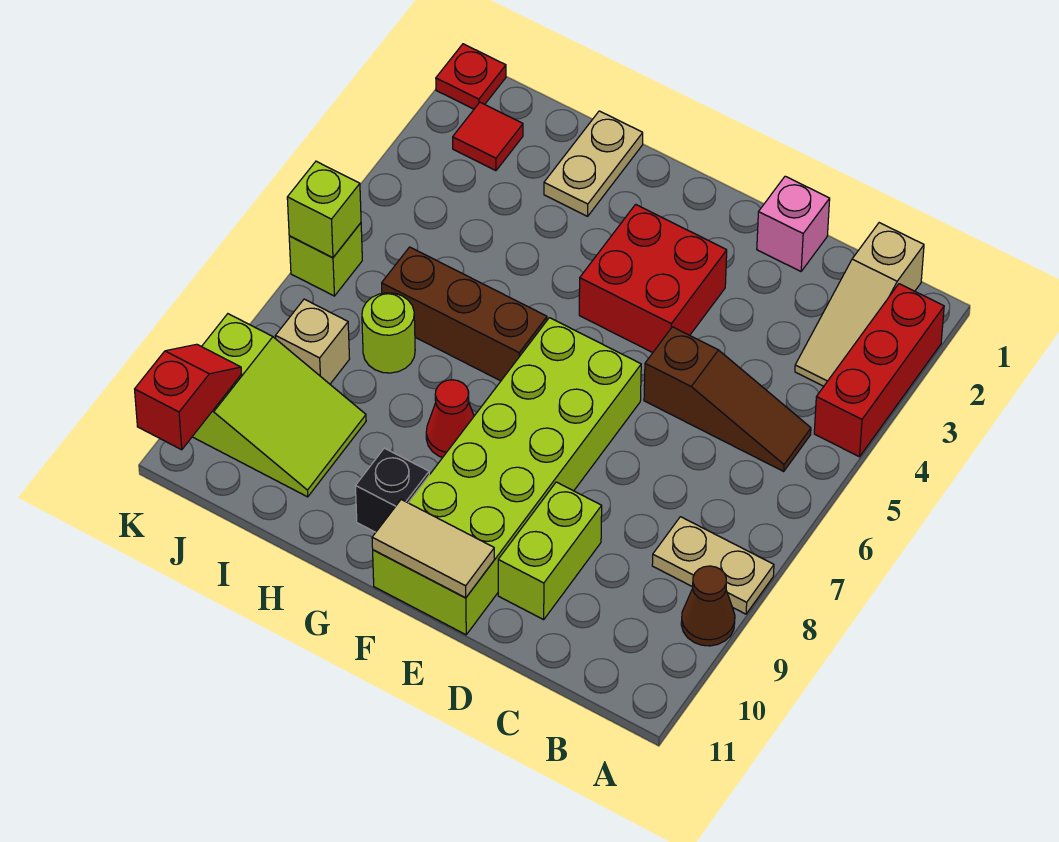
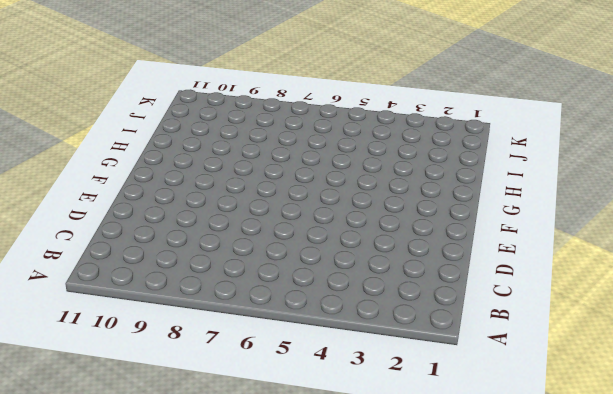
none -> red brick A2:A4 level 1
none -> tan plate A8:B8 level 1
none -> brown cone A9 level 1

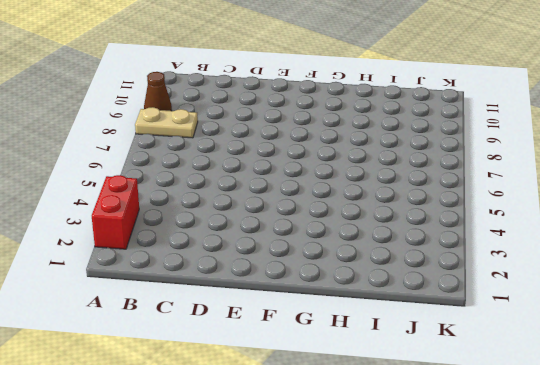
red brick A2:A3 level 1 -> red brick A2:A4 level 1
none -> tan slope B1:B3 level 1 top 1
none -> brown slope B5:D5 level 1 top D
none -> pink brick D1 level 1

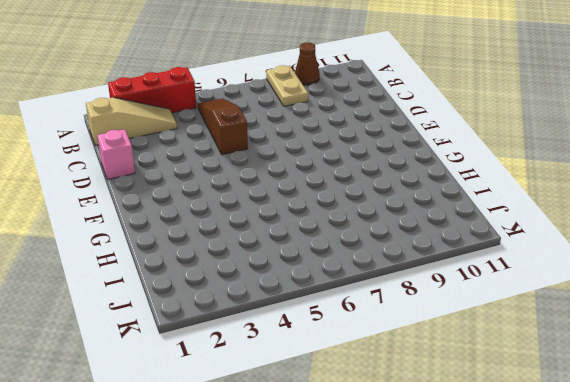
none -> lime brick D9:D10 level 1
none -> red brick E3:F4 level 1
none -> lime brick E6:F11 level 1

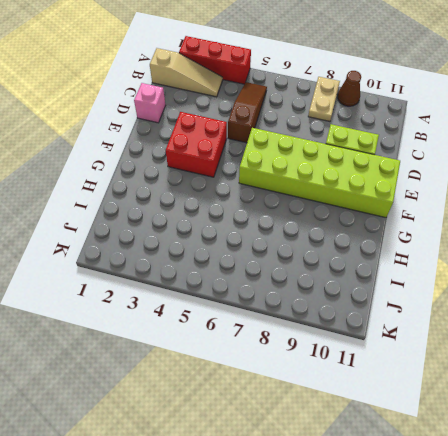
none -> brown brick G6:I6 level 1
none -> red cone G8 level 1
none -> black brick G10 level 1

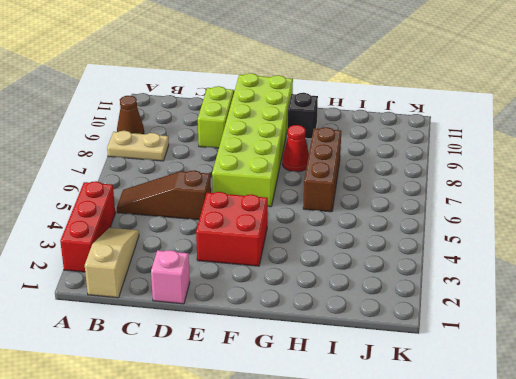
brown brick H6:H8 level 1 -> brown brick G6:I6 level 1
none -> tan plate H1:H2 level 1
none -> lime round brick I7 level 1
none -> lime slope I9:K10 level 1 top K

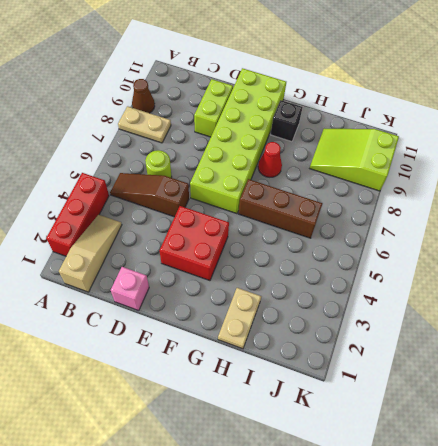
lime round brick C6 level 1 -> lime round brick I7 level 1
none -> red tile J2 level 1
none -> tan brick J8 level 1
none -> red plate K1 level 1

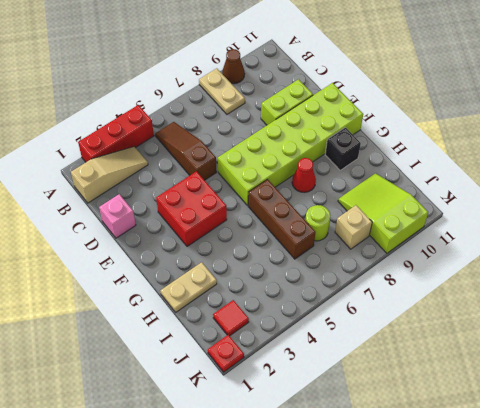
none -> lime brick K6 level 1
none -> tan tile E11:F11 level 2
none -> lime brick K6 level 2

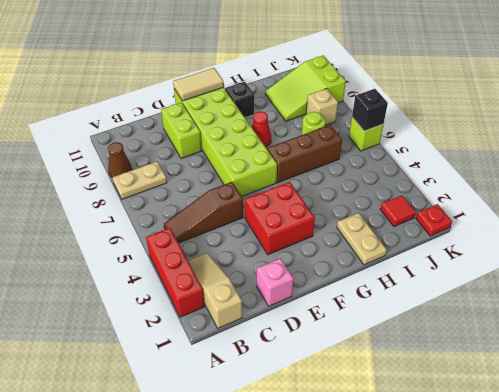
black brick K6 level 2 -> lime brick K6 level 2
none -> red slope K10:K11 level 2 top 11

